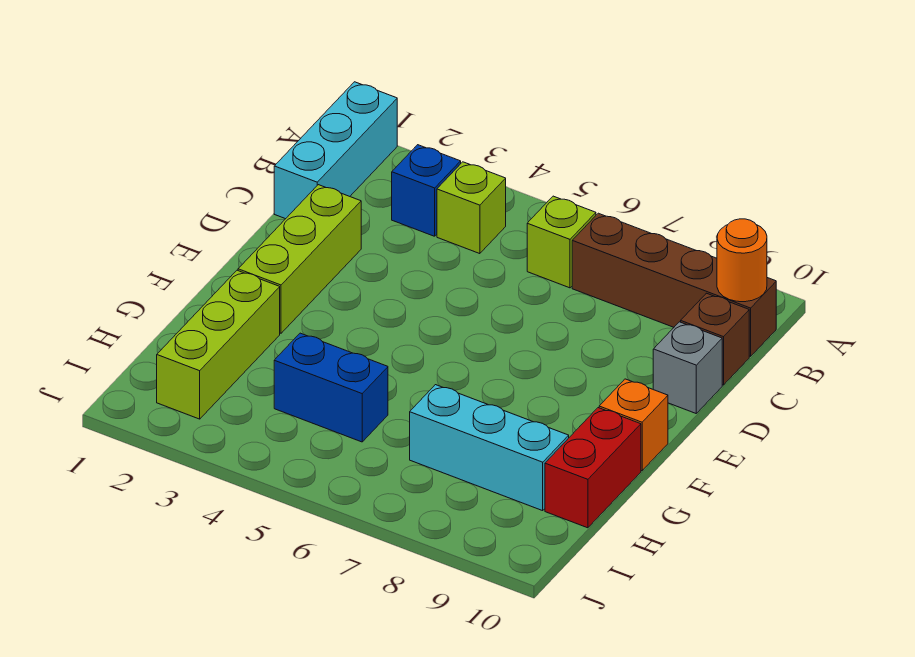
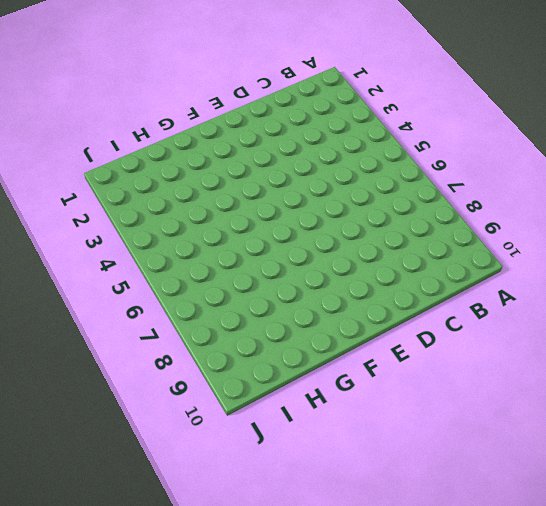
none -> cyan brick A1:C1 level 1
none -> blue brick B3 level 1
none -> lime brick B4 level 1

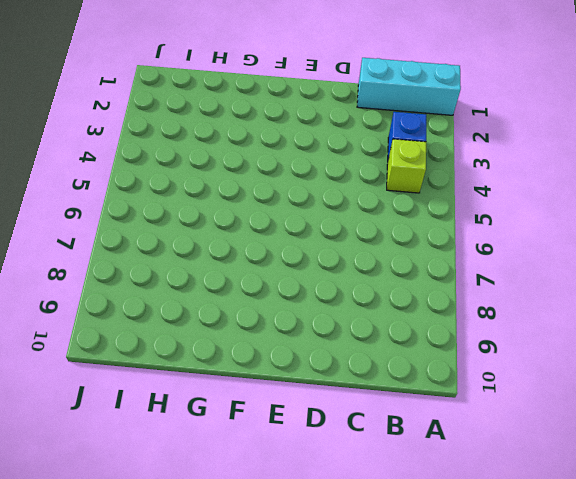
none -> lime brick B6 level 1
none -> brown brick B7:B10 level 1
none -> brown brick C10 level 1

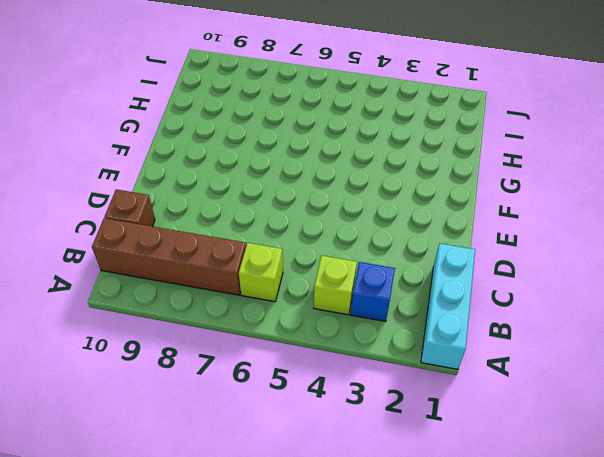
none -> lime brick D2:F2 level 1
none -> grey brick D10 level 1
none -> orange brick F10 level 1

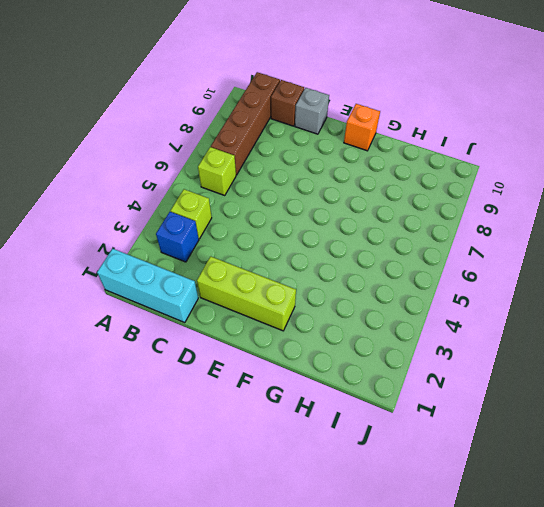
none -> lime brick G2:I2 level 1
none -> red brick G10:H10 level 1
none -> blue brick H4:H5 level 1

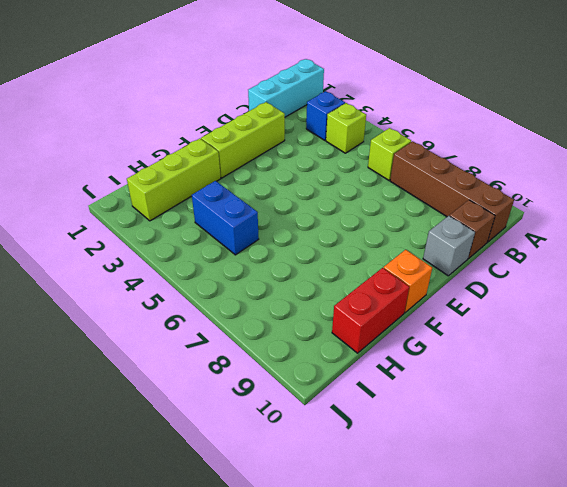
none -> cyan brick H7:H9 level 1
none -> orange round brick B10 level 2

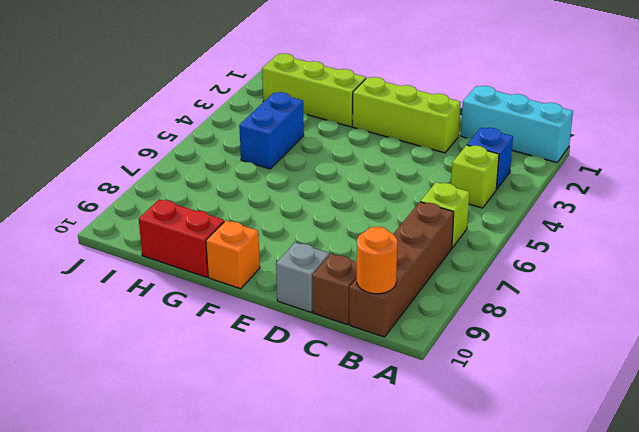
none -> cyan brick H7:H9 level 1

